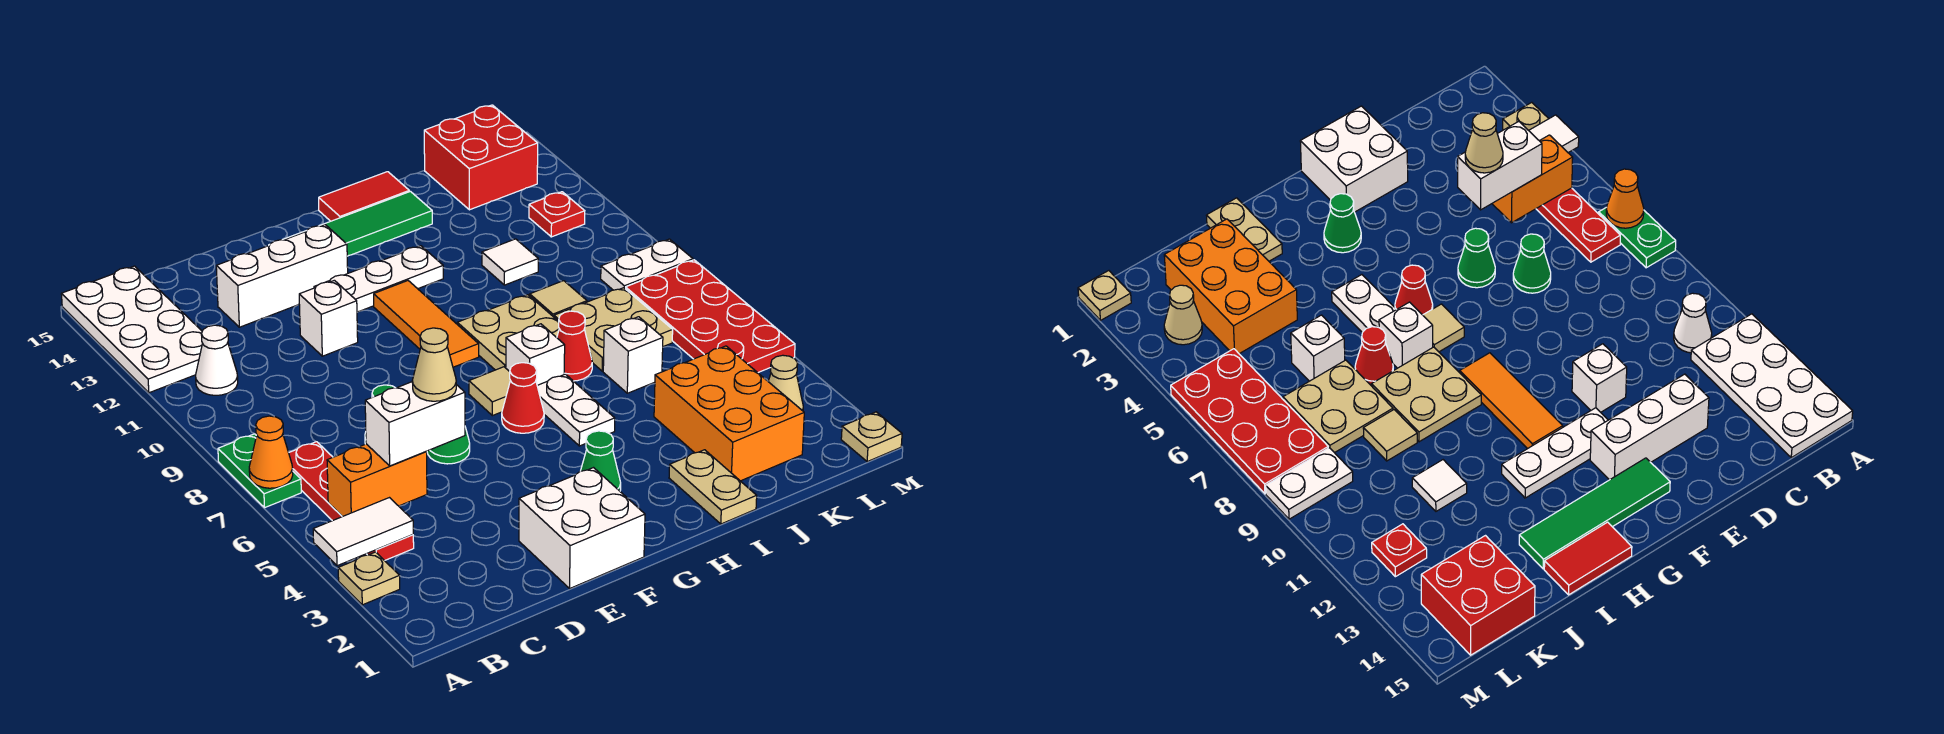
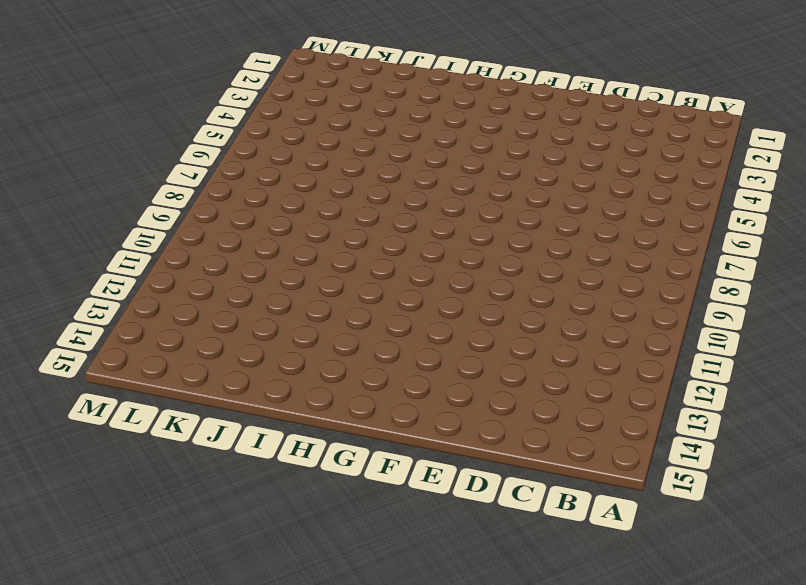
none -> tan plate A3 level 1
none -> green plate A7:A8 level 1
none -> white plate A12:B15 level 1
none -> red plate B4:B7 level 1

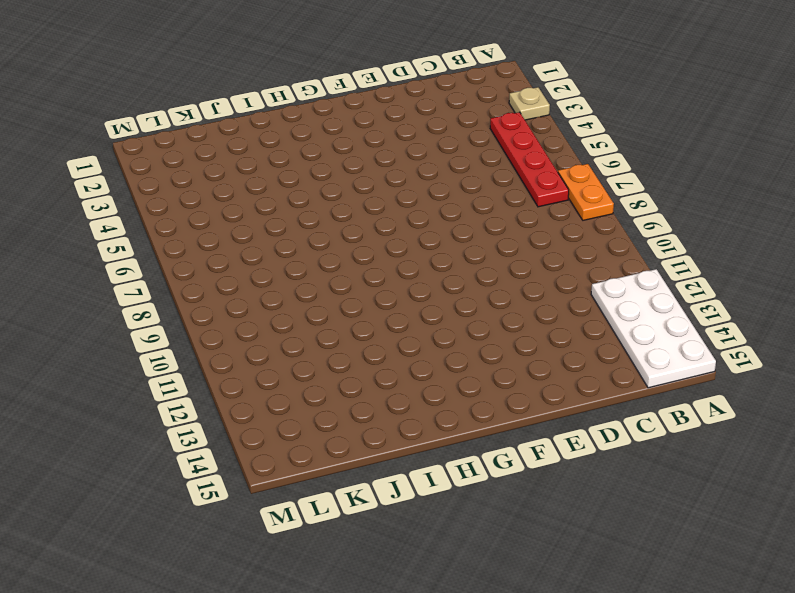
orange plate A7:A8 level 1 -> green plate A7:A8 level 1
none -> white cone B11 level 1
none -> green cone D7 level 1
none -> white brick D13:F13 level 1
none -> white brick E1:F2 level 1

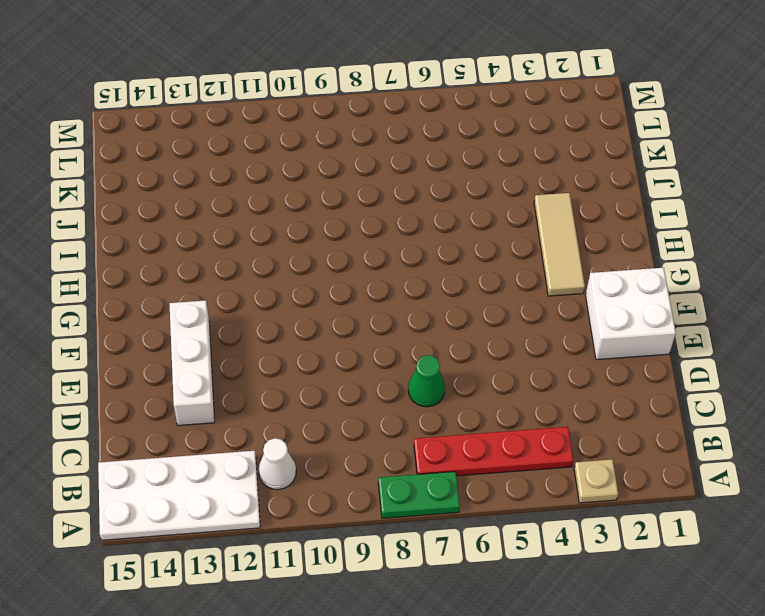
tan tile G3:I3 level 1 -> green cone G3 level 1
none -> green cone E6 level 1
none -> white brick E11 level 1
none -> white plate F12:H12 level 1
none -> green tile F14:I14 level 1

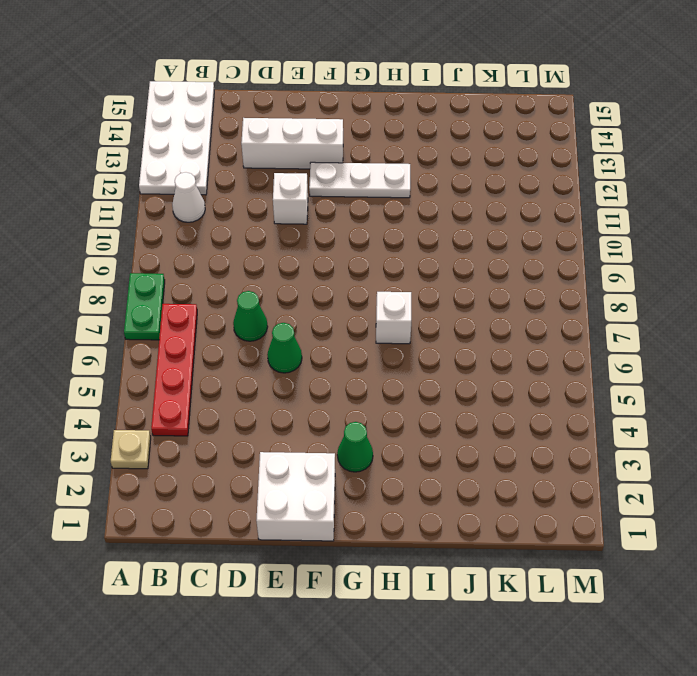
none -> green tile F14:I14 level 1
none -> red cone G6 level 1
none -> tan tile G7 level 1
none -> orange tile G9:G11 level 1

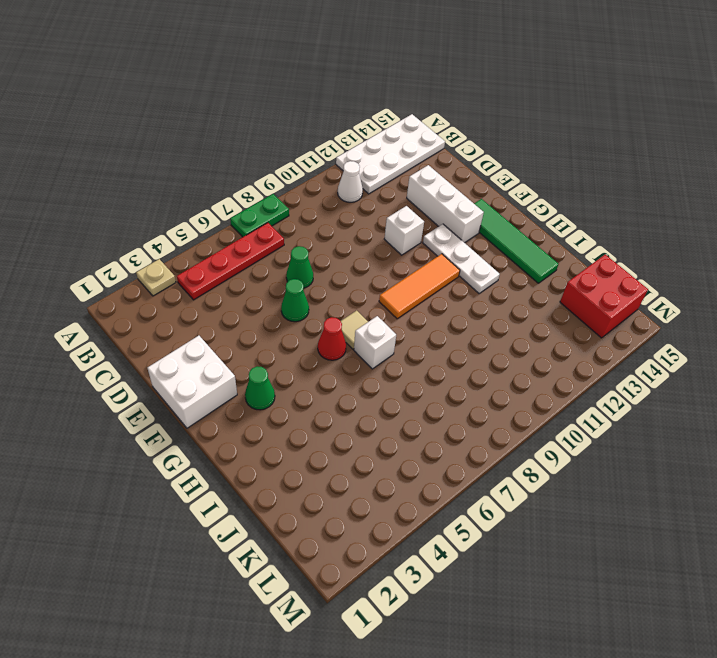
none -> white plate H5:H6 level 1
none -> tan plate H8:I9 level 1
none -> red tile H15:I15 level 1
none -> tan plate I1:I2 level 1

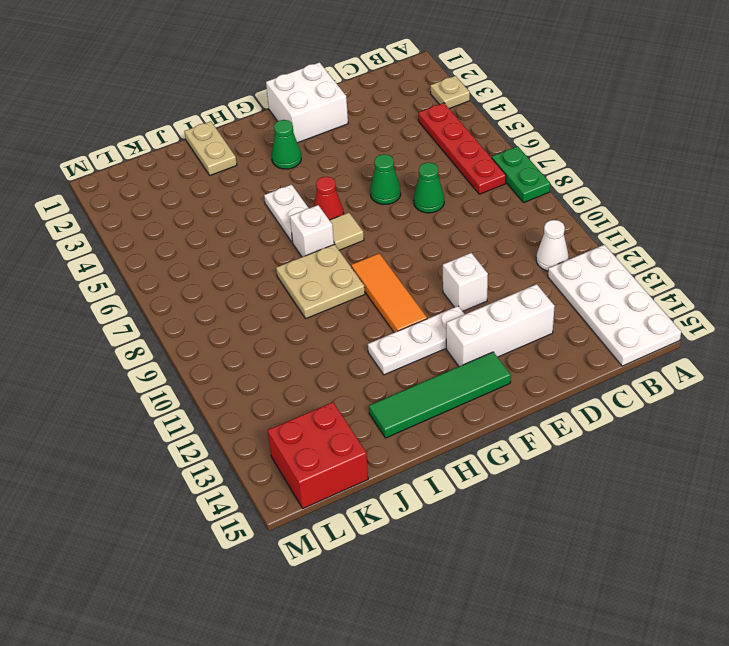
none -> red tile H15:I15 level 1
none -> red cone I7 level 1
none -> orange brick J2:K4 level 1
none -> white brick J6 level 1

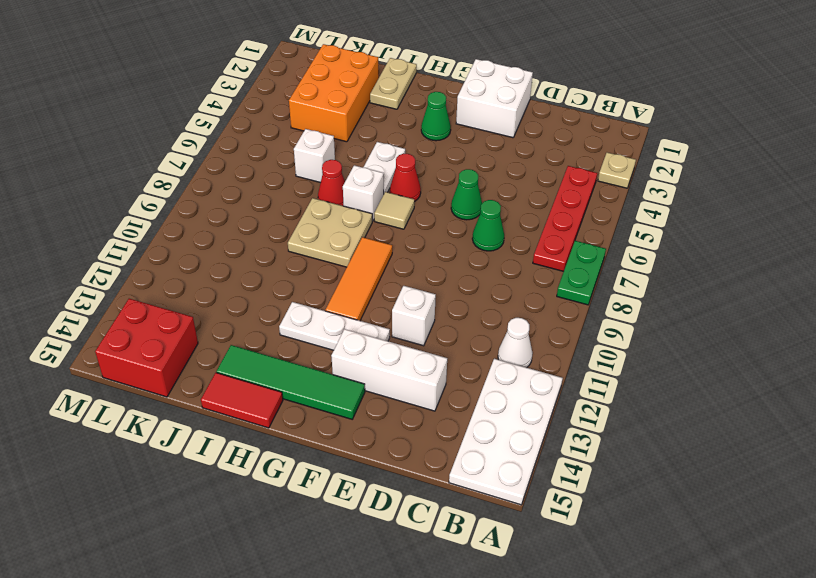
none -> tan plate J7:K8 level 1
none -> tan tile J9 level 1
none -> white tile J11 level 1
none -> tan cone L3 level 1

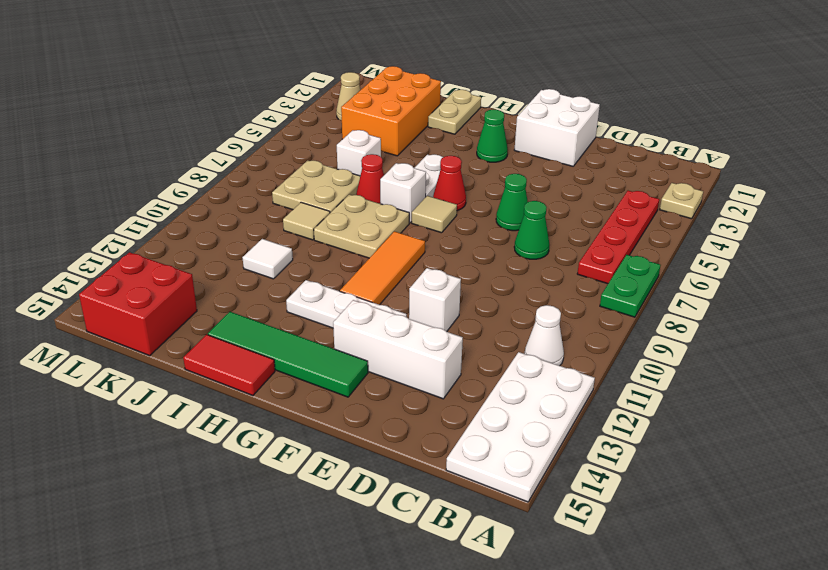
none -> red plate L5:M8 level 1
none -> white plate L9:M9 level 1
none -> red plate L12 level 1
none -> tan plate M1 level 1

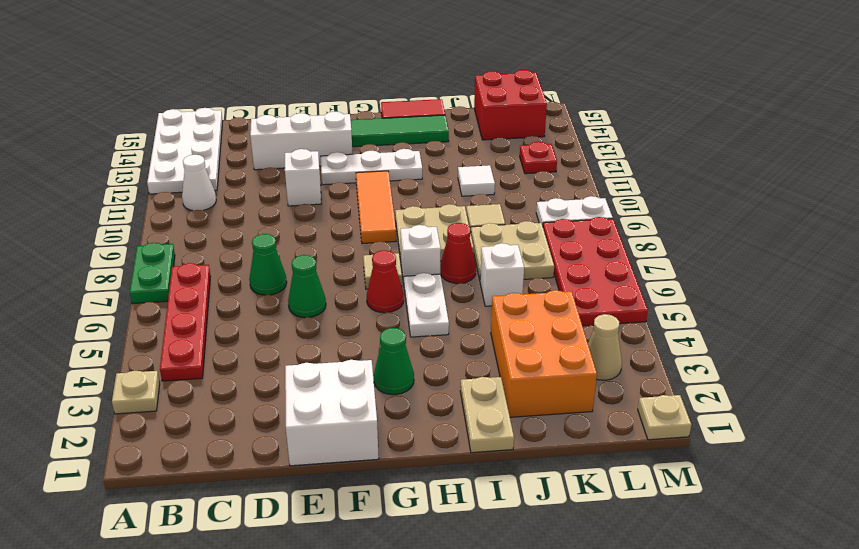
none -> white tile A4:B4 level 2
none -> orange cone A7 level 2
none -> orange brick B5:C5 level 2
none -> white brick C5:D5 level 3

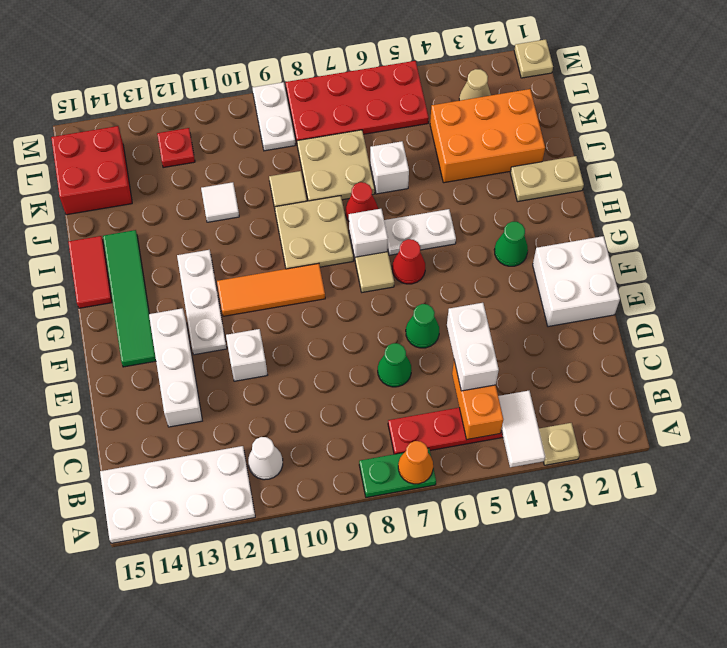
none -> tan cone D5 level 4

